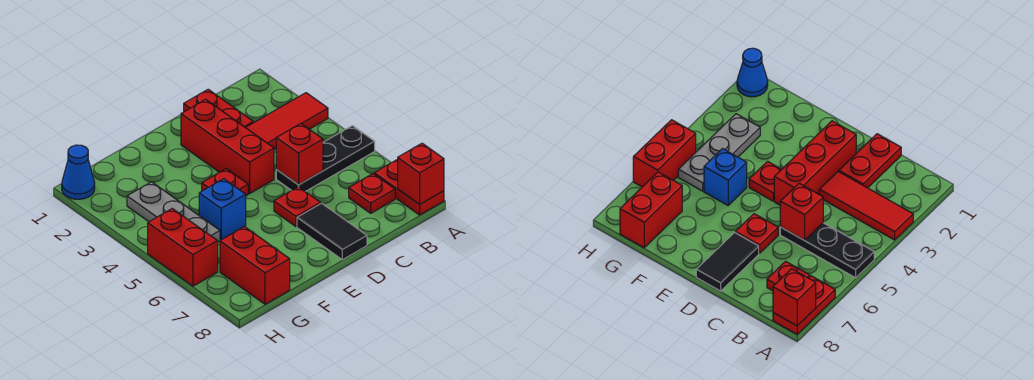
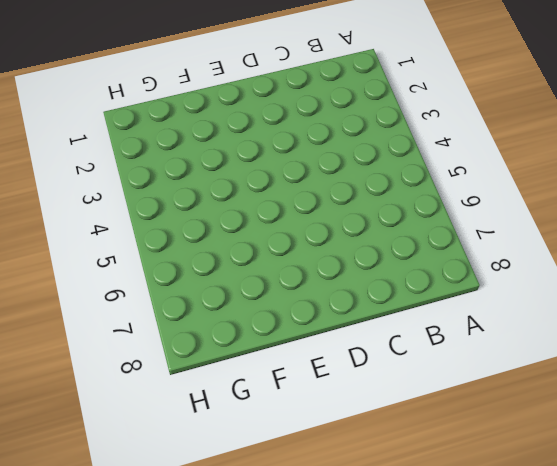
none -> red tile A3:C3 level 1
none -> black plate A5:C5 level 1
none -> red plate A7:A8 level 1

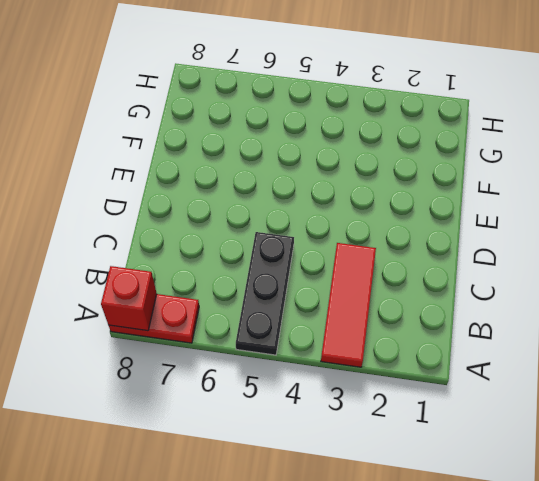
none -> red plate B7 level 1
none -> red plate C1:C2 level 1
none -> red brick D2:D4 level 1

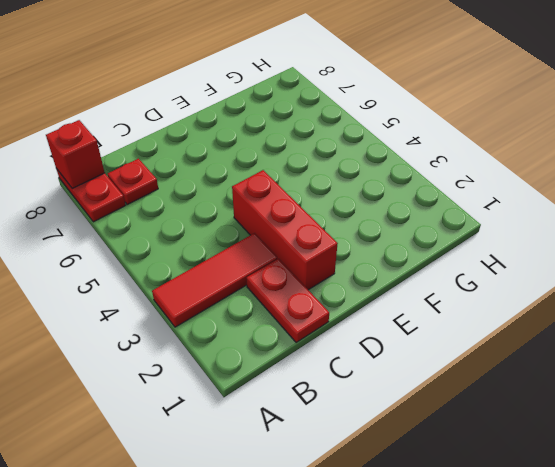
none -> black plate A5:C5 level 1
none -> red plate D6 level 1
none -> black tile D7:D8 level 1

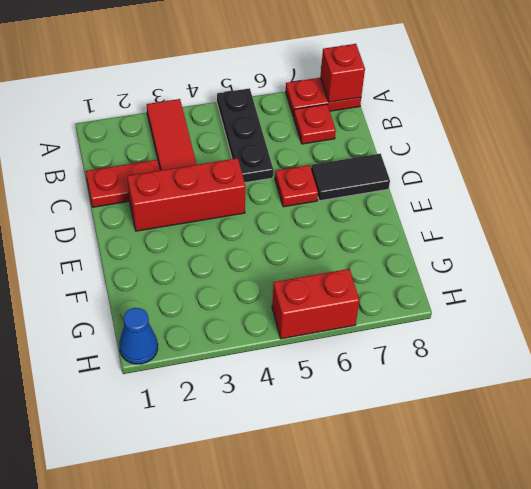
none -> red plate E4 level 1
none -> blue brick F5 level 1
none -> grey plate G3:G5 level 1

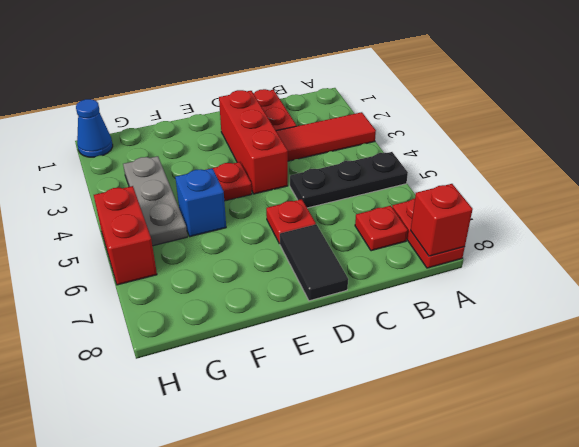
none -> red brick G7:G8 level 1
none -> red brick C5 level 2

